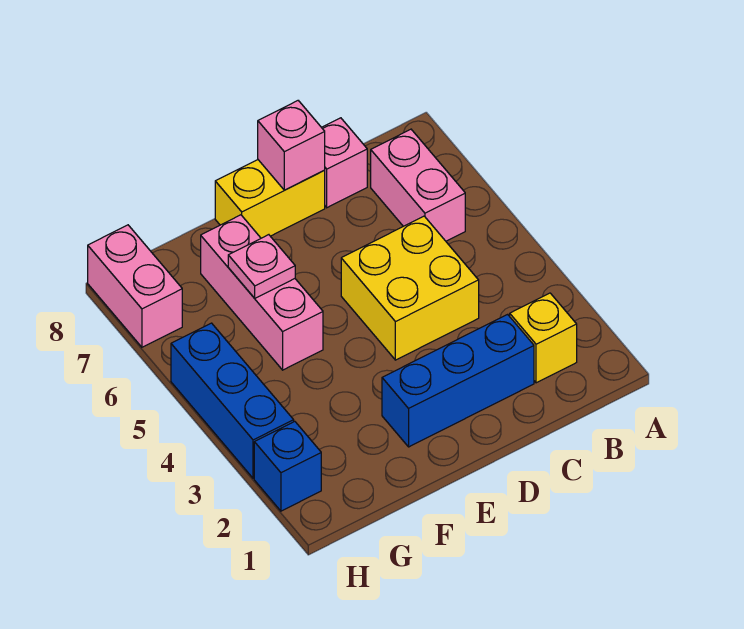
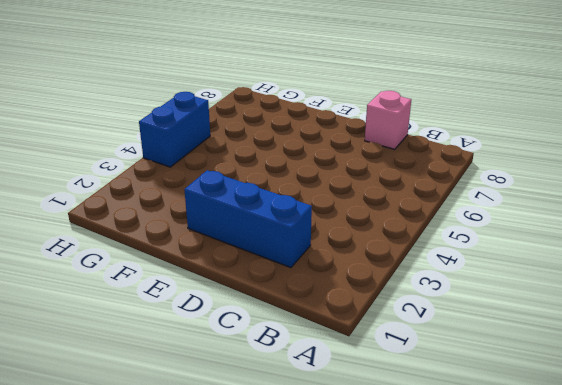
blue brick H4:H5 level 1 -> blue brick H3:H5 level 1
none -> yellow brick B2 level 1
none -> pink brick B6:B7 level 1
none -> yellow brick C4:D5 level 1

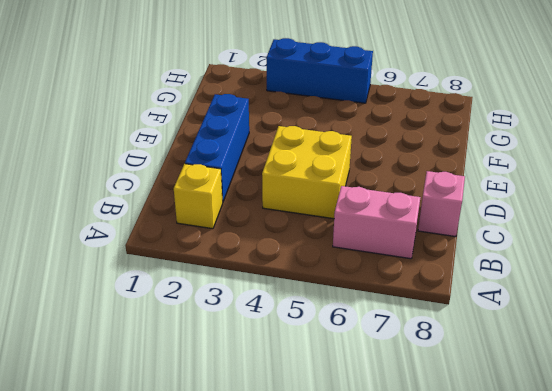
none -> yellow brick D8:E8 level 1
none -> pink brick F5:F7 level 1
none -> blue brick H2 level 1

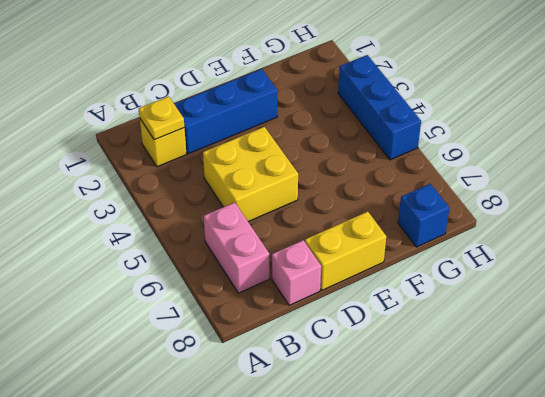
yellow plate B2 level 2 -> none
blue brick G8 level 1 -> blue brick H2 level 1
none -> pink brick F5:F7 level 1
none -> pink brick H7:H8 level 1
none -> pink brick D8 level 2

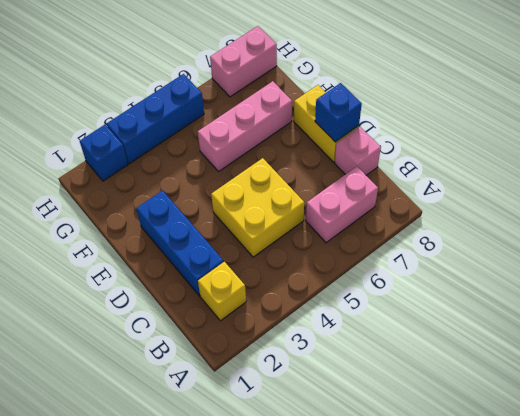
blue brick D8 level 2 -> pink brick D8 level 2
none -> pink plate F6 level 2

